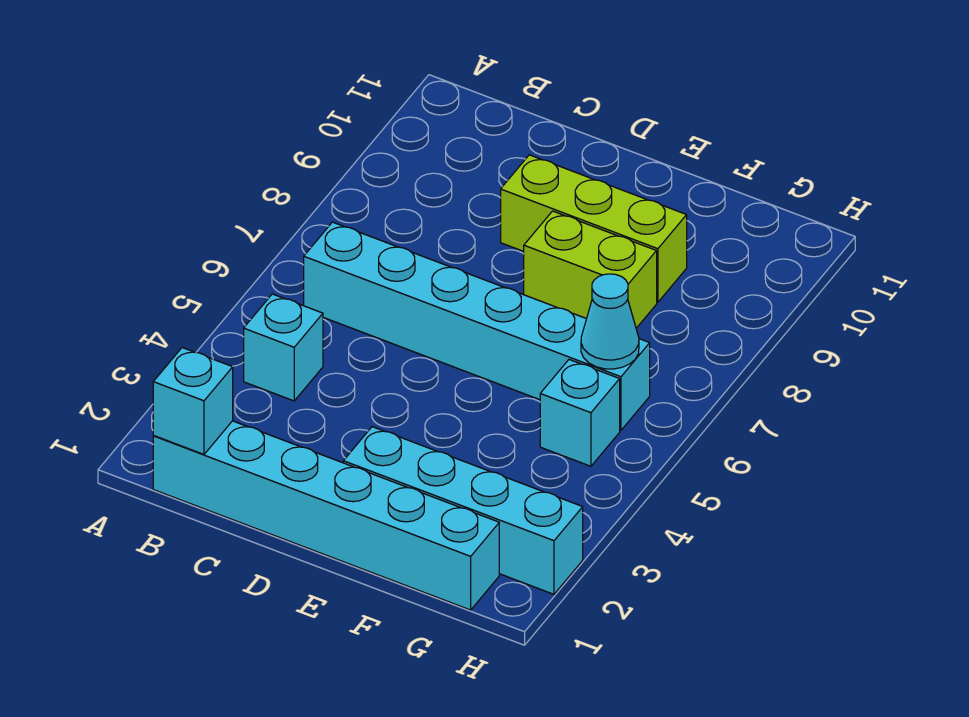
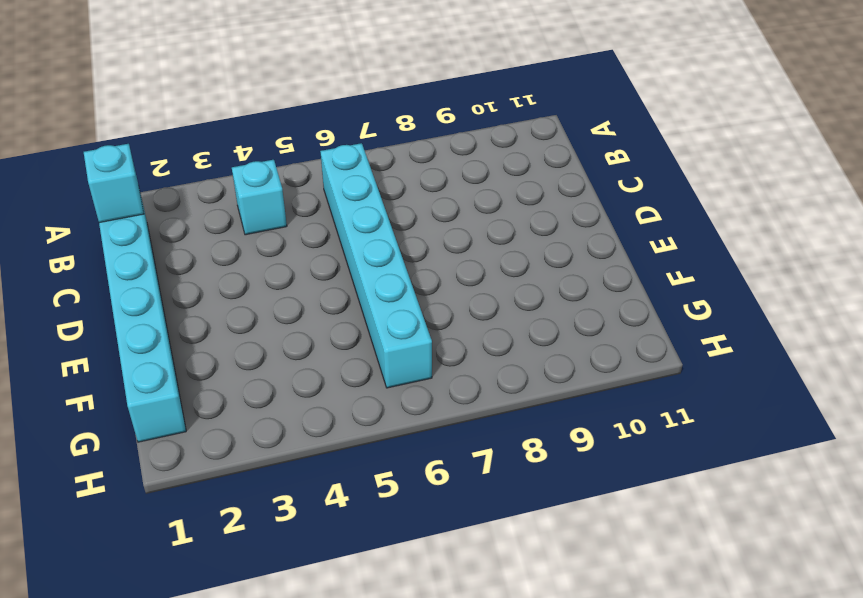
none -> lime brick D9:F9 level 1
none -> cyan brick E2:H2 level 1

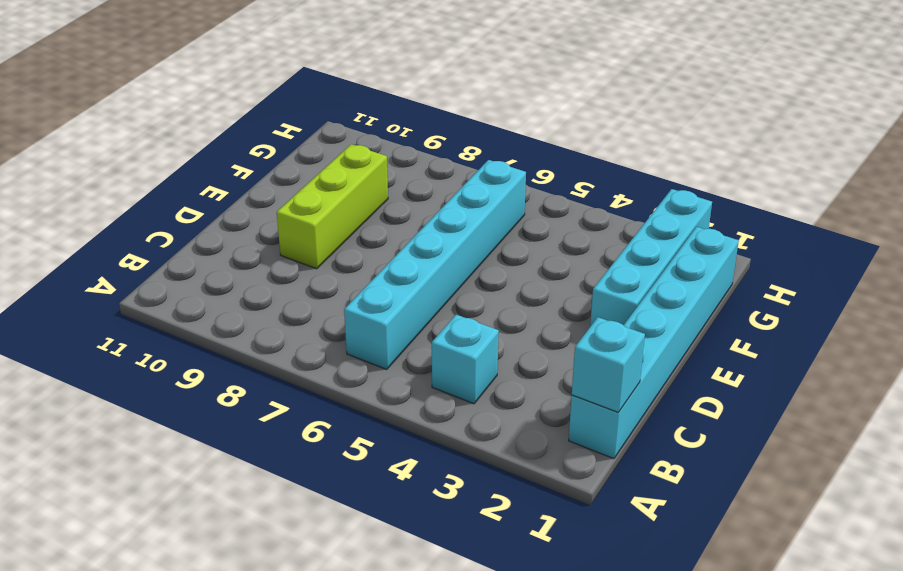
none -> lime brick E8:F8 level 1
none -> cyan brick G5 level 1

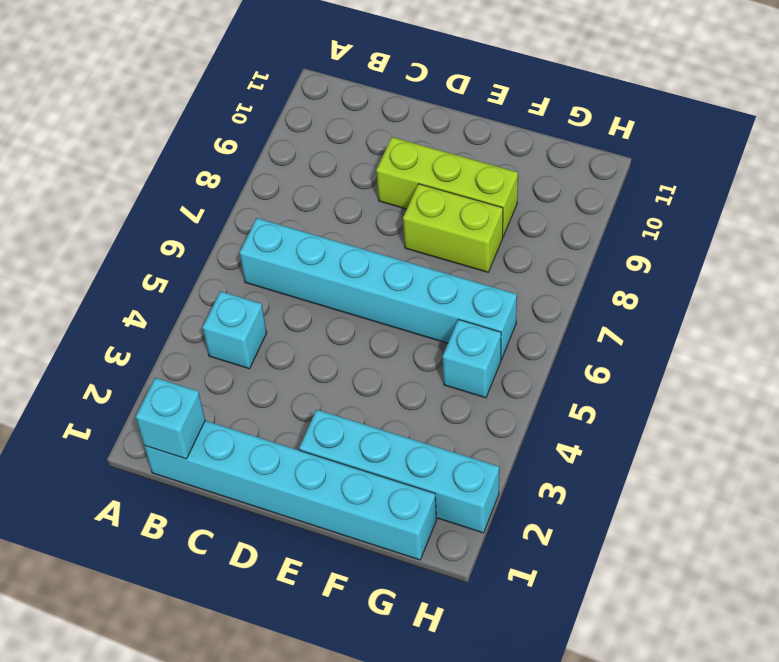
none -> cyan cone G6 level 2

